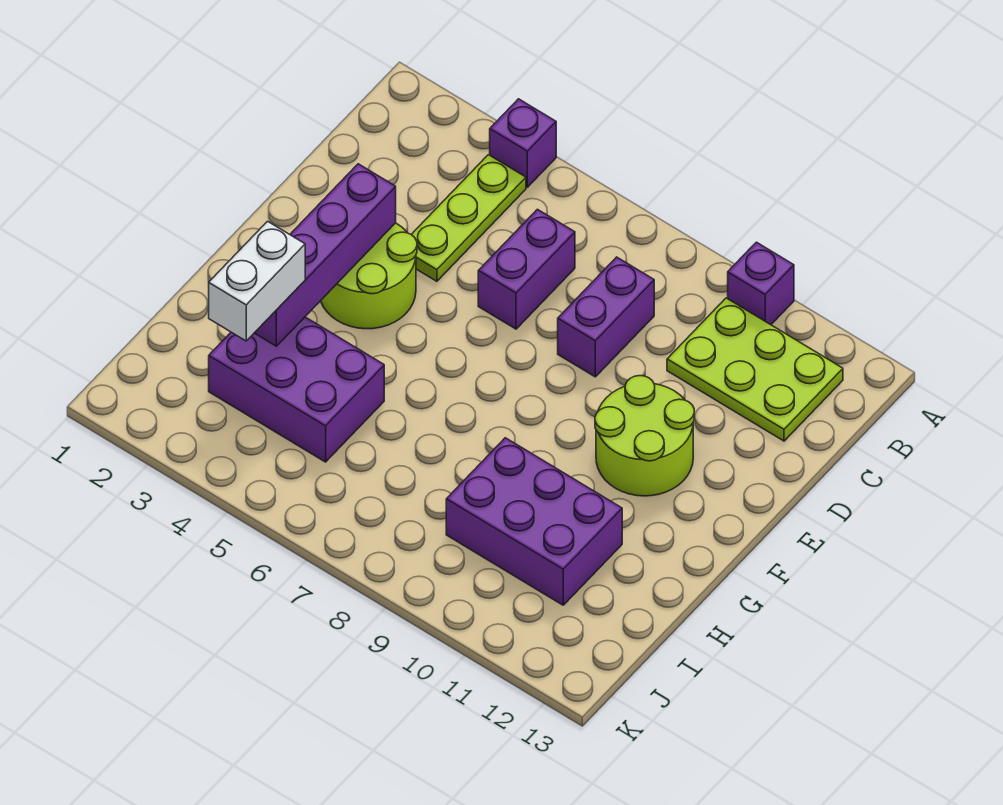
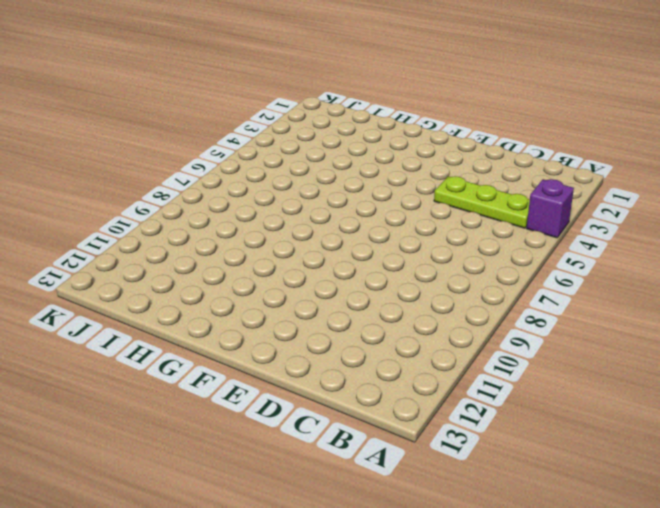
none -> purple brick A10 level 1
none -> lime plate B10:C12 level 1
none -> purple brick C6:D6 level 1

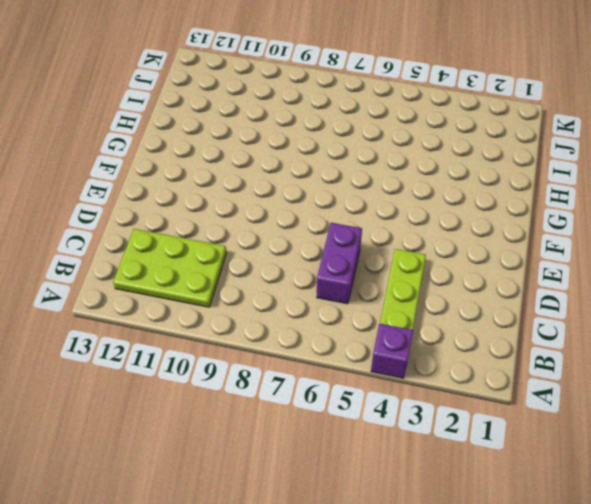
none -> purple brick A10 level 1
none -> purple brick C8:D8 level 1
none -> lime round brick E3:F4 level 1

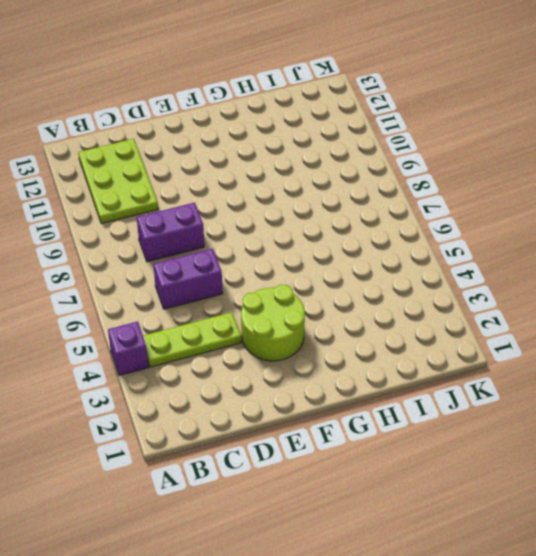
none -> purple brick A10 level 1
none -> lime round brick E10:F11 level 1
none -> purple brick H3:I5 level 1

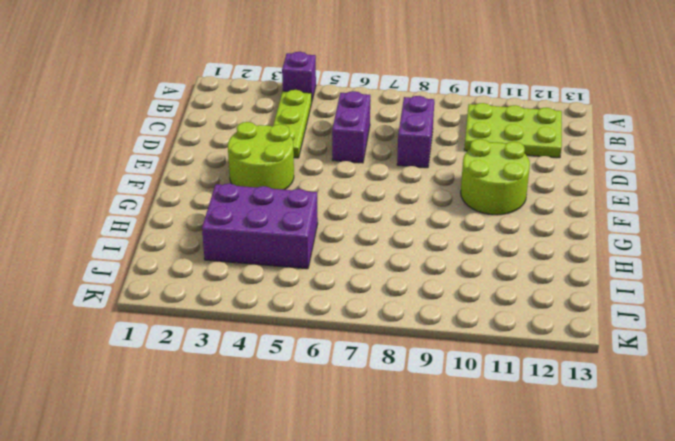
none -> purple brick A10 level 1
none -> purple brick H9:I11 level 1
none -> purple brick E3:H3 level 2

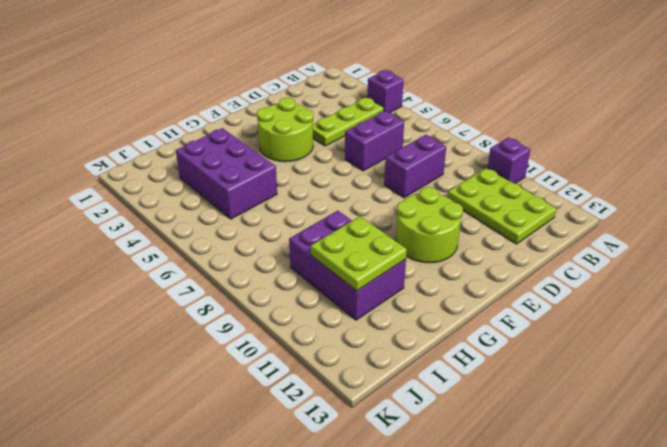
lime plate H10:I11 level 2 -> none
none -> purple brick E3:H3 level 2
none -> white brick H3:I3 level 3

